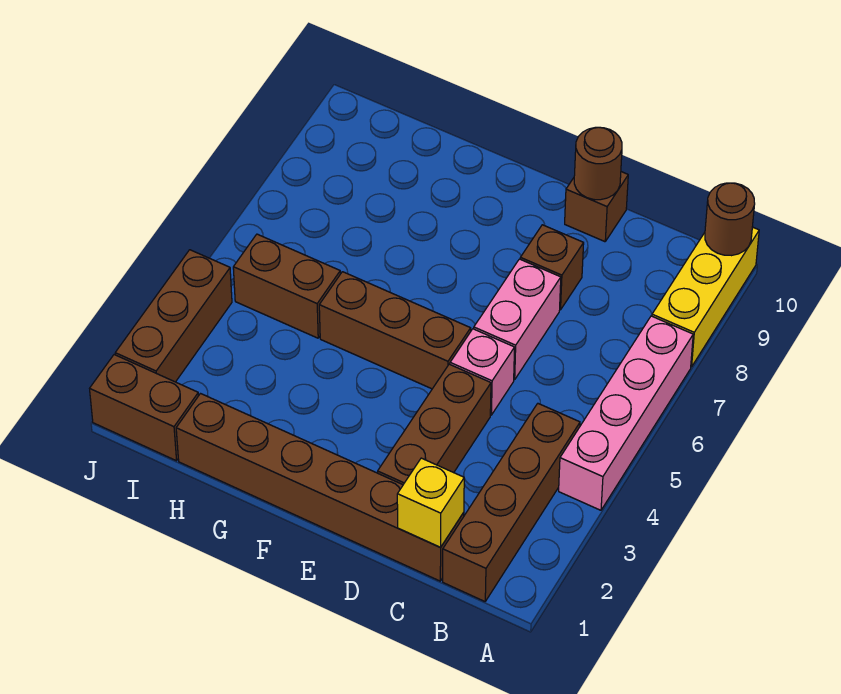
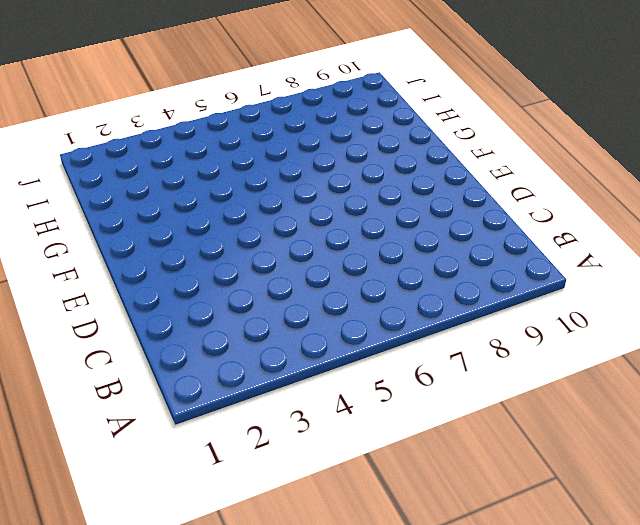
none -> pink brick A4:A7 level 1
none -> yellow brick A8:A10 level 1
none -> brown brick B1:B4 level 1

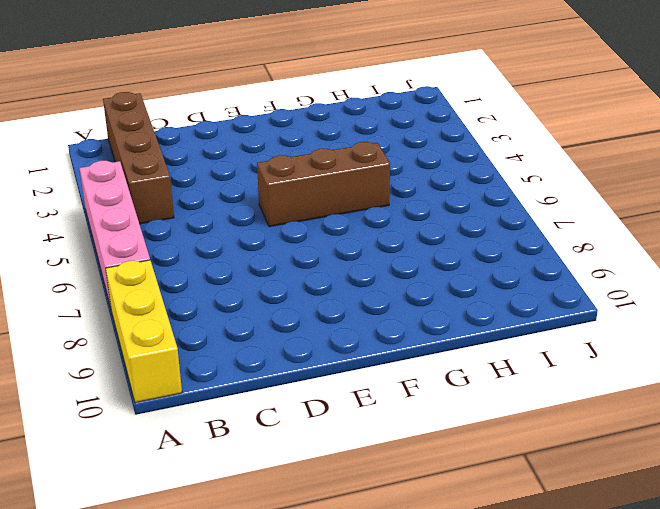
none -> brown brick C1:H1 level 1
none -> brown brick D2:D4 level 1
none -> pink brick D5 level 1

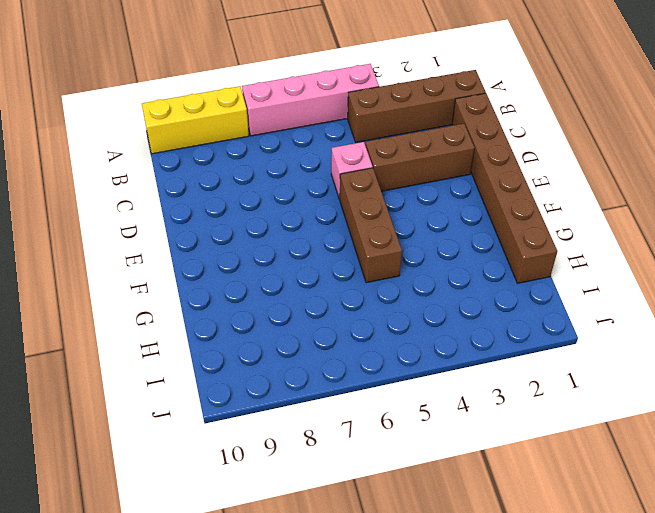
none -> pink brick D6:D7 level 1
none -> brown brick D8 level 1
none -> brown brick D10 level 1

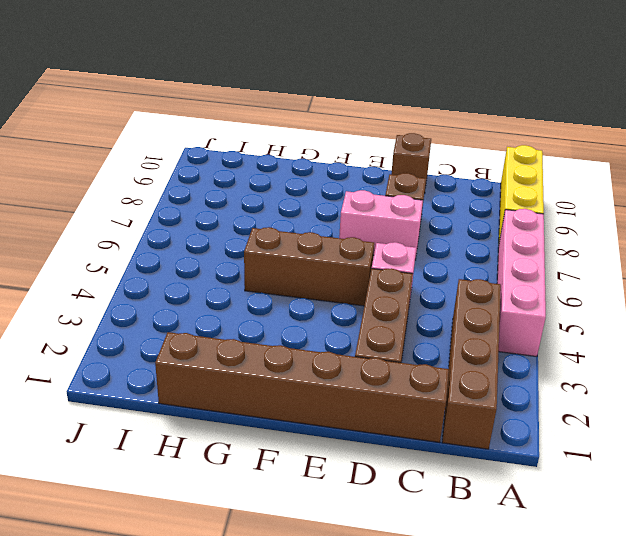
pink brick D7:E7 level 1 -> pink brick D6:D7 level 1
none -> brown brick H5:I5 level 1
none -> brown brick I1:J1 level 1
none -> brown brick J2:J4 level 1

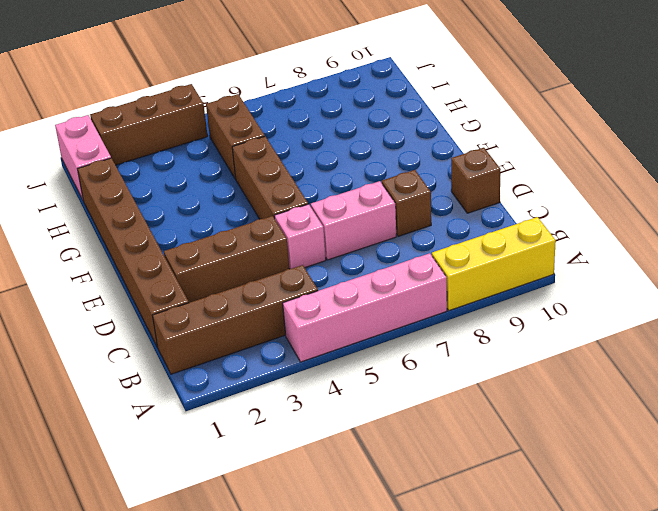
pink brick I1:J1 level 1 -> brown brick I1:J1 level 1
none -> brown round brick A10 level 2
none -> yellow brick C1 level 2
none -> brown round brick D10 level 2

